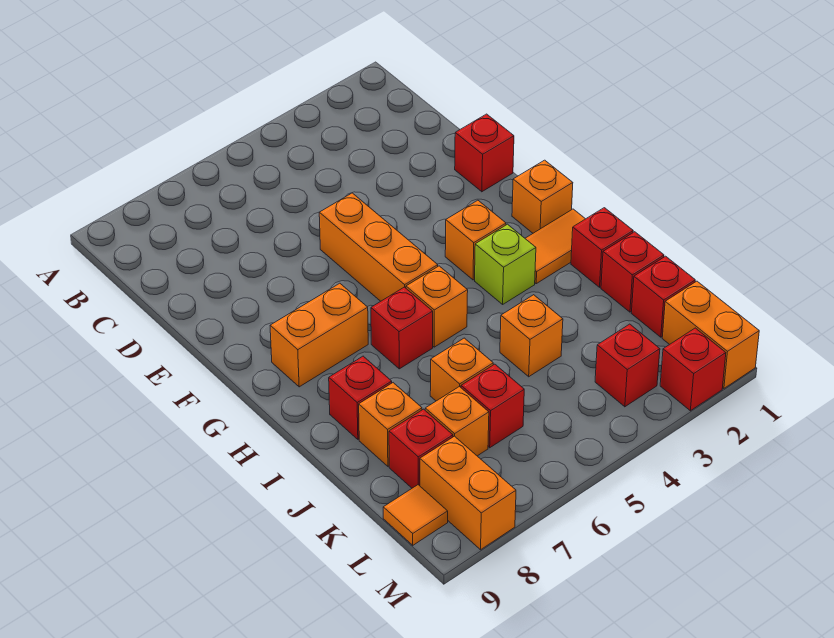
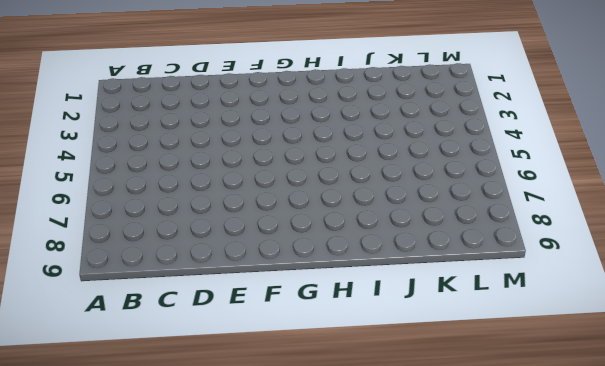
none -> red brick E1 level 1
none -> orange brick E5:G5 level 1
none -> orange brick G1 level 1

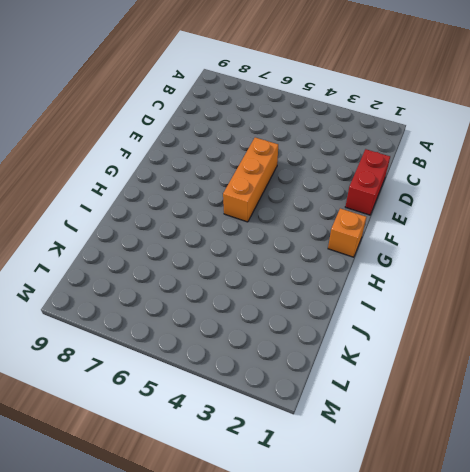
red brick D1:E1 level 1 -> red brick E1 level 1
none -> orange brick G3 level 1
none -> orange brick G7:G8 level 1
none -> orange tile H1:H2 level 1

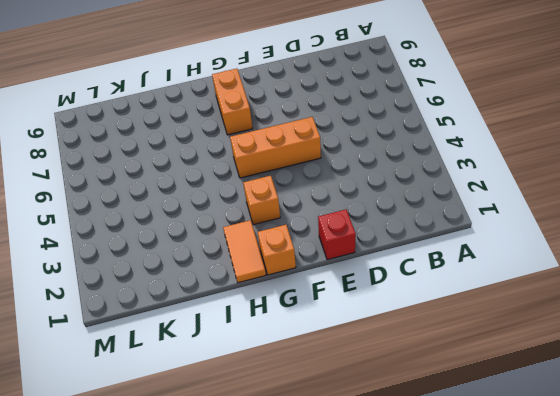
none -> lime brick H3 level 1
none -> orange brick H5 level 1
none -> red brick H6 level 1

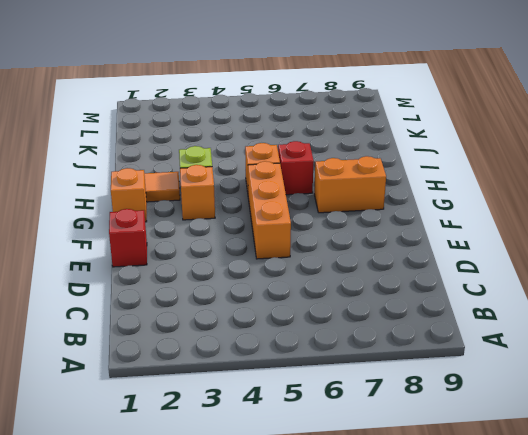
none -> red brick I1 level 1
none -> red brick I8 level 1
none -> red brick J1 level 1

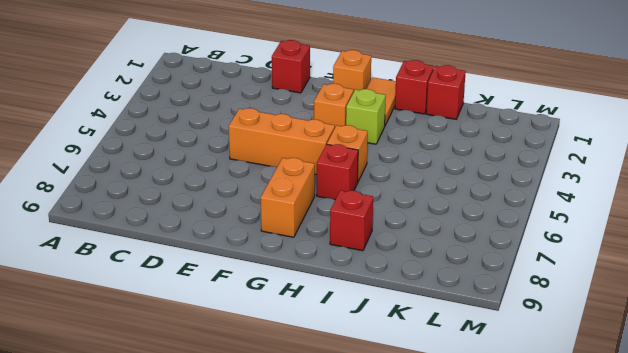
none -> orange brick J4 level 1
none -> orange brick J6 level 1
none -> orange brick J8 level 1

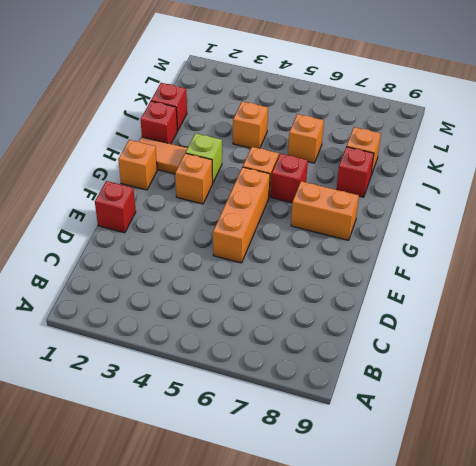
none -> red brick K1 level 1
none -> red brick K6 level 1
none -> orange brick K7 level 1

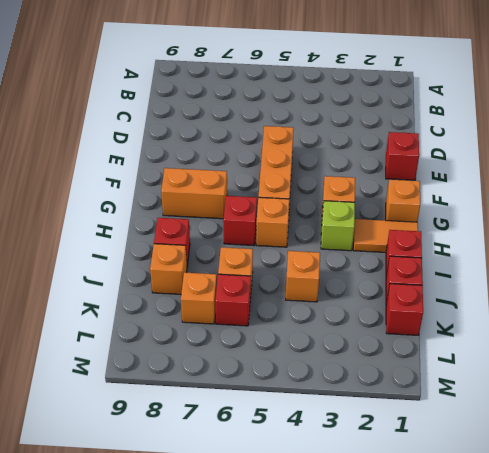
none -> red brick K8 level 1
none -> orange brick L1:M1 level 1
none -> red brick L3 level 1

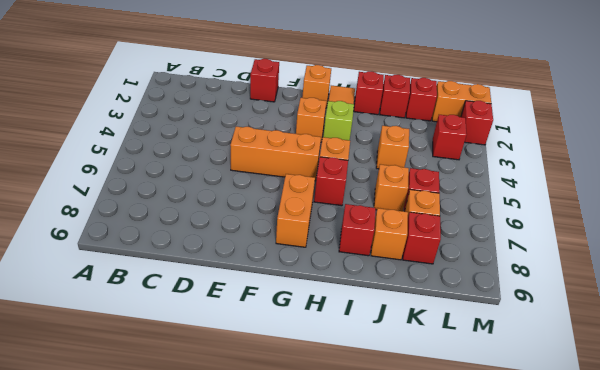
none -> orange brick L8:M8 level 1
none -> orange tile L9 level 1

